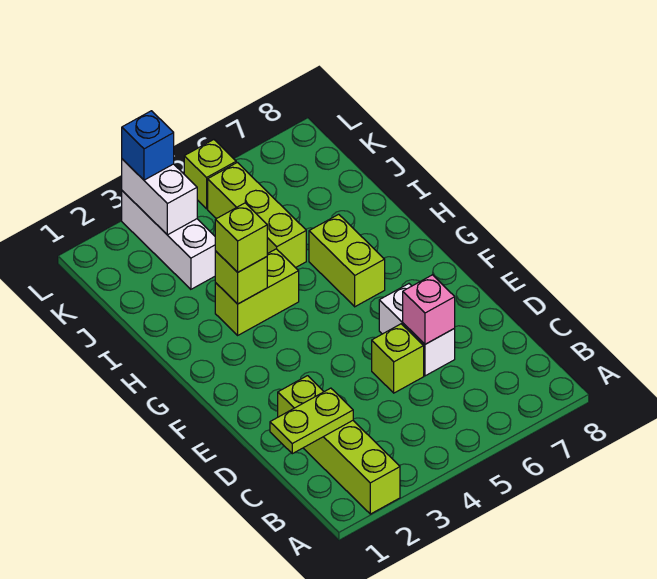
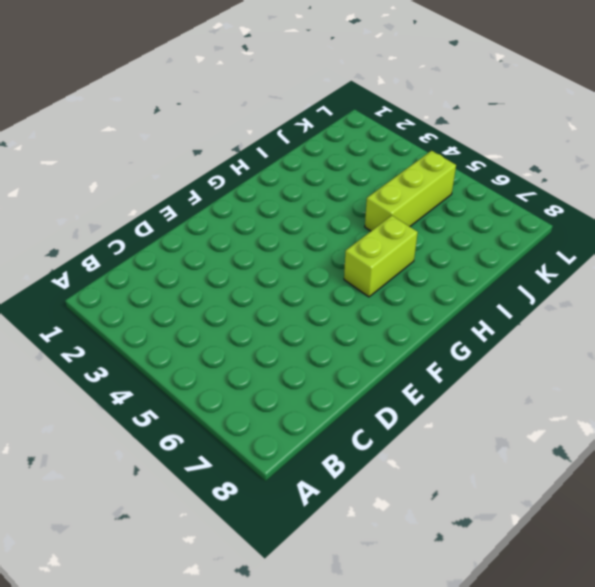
none -> lime brick A2:D2 level 1
none -> lime brick D5 level 1
none -> white brick D6:E6 level 1

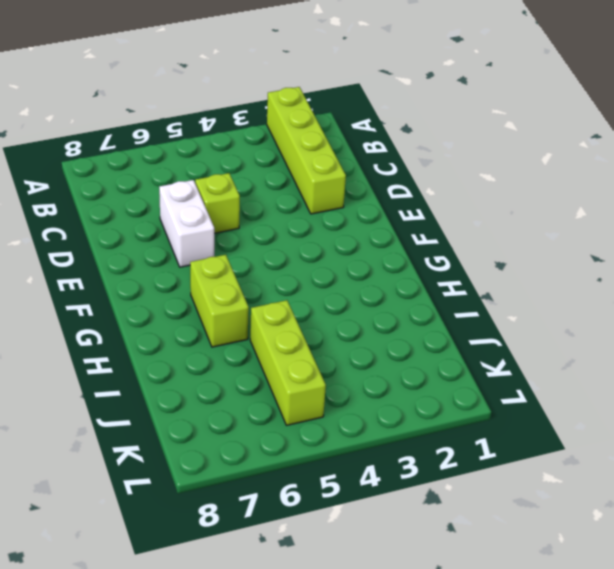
none -> lime brick H3:H4 level 1
none -> white brick J3:L3 level 1
none -> lime brick L5 level 1

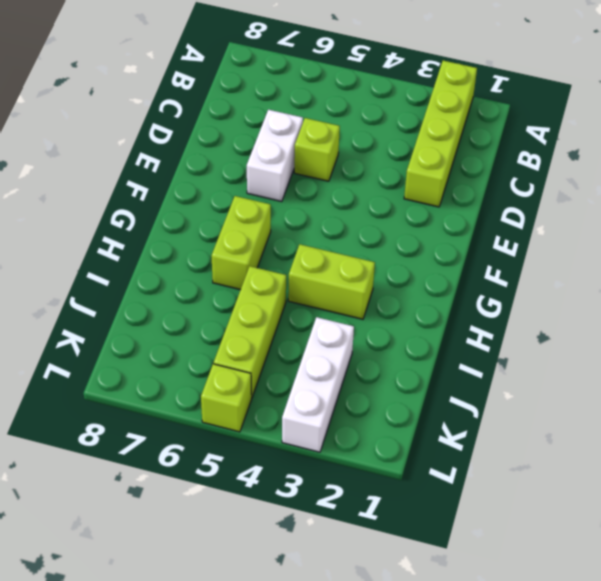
none -> lime plate C1:C2 level 2
none -> pink brick D6 level 2
none -> lime brick H3 level 2

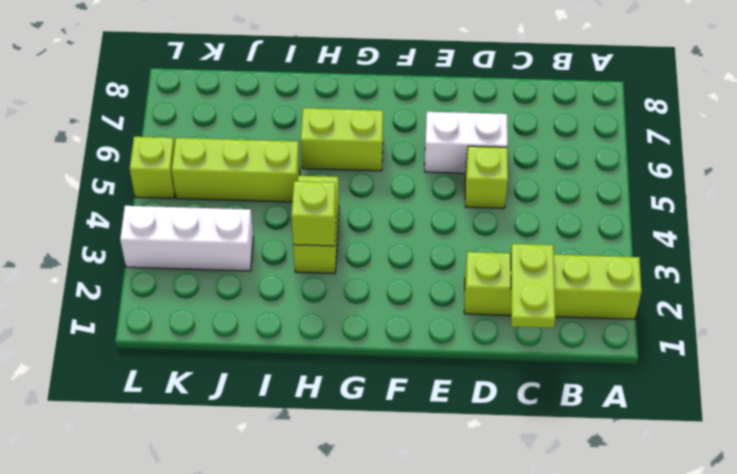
none -> pink brick D6 level 2
none -> white brick K3:L3 level 2
none -> lime brick H3 level 3

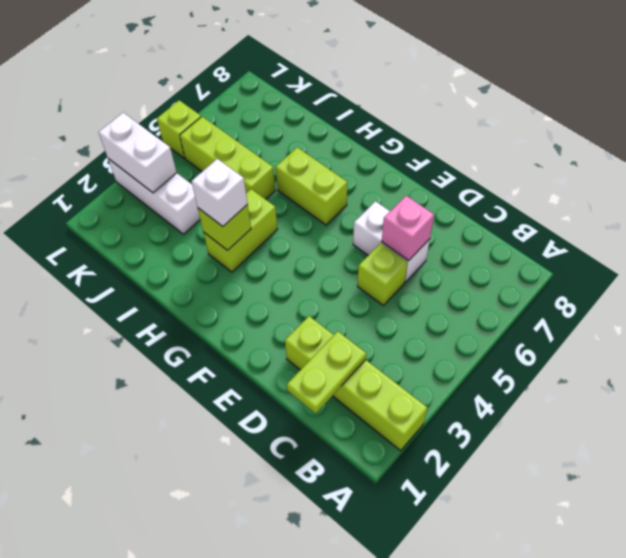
white brick H3 level 3 -> lime brick H3 level 3
none -> blue brick L3 level 3

